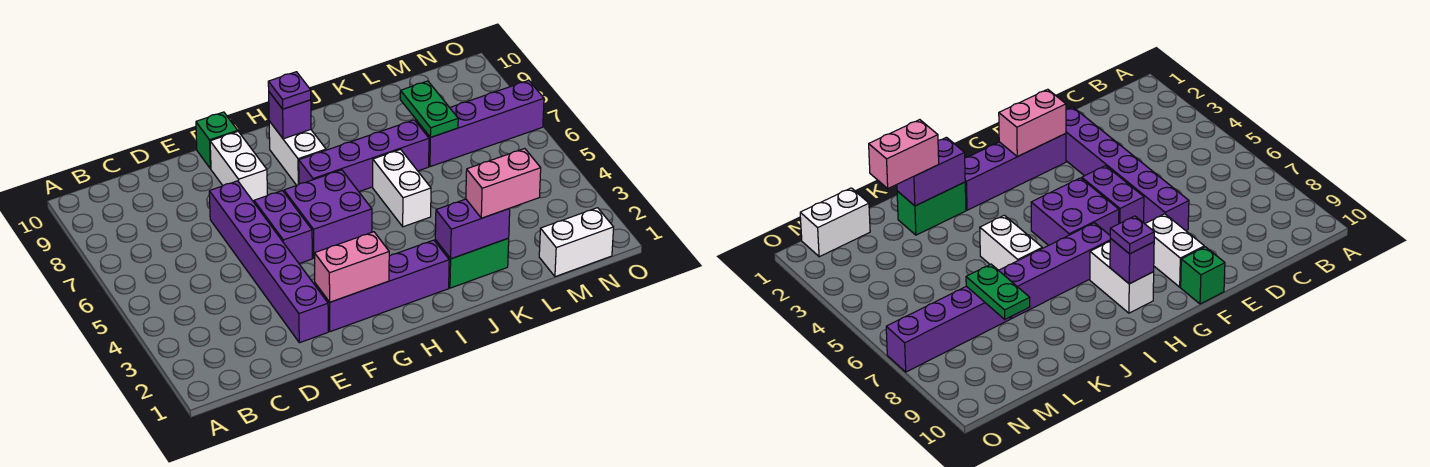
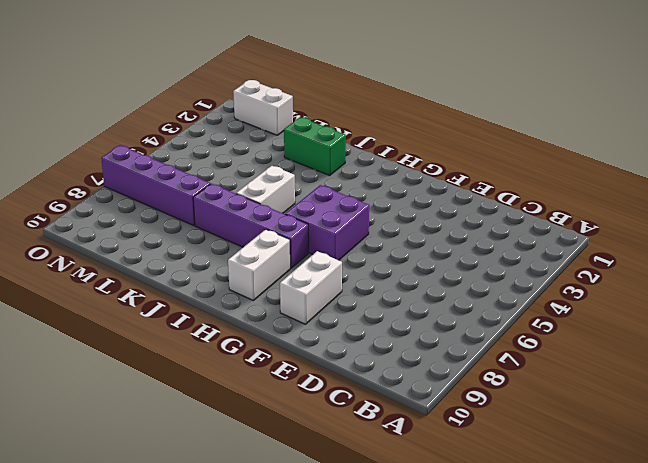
none -> purple brick E2:E7 level 1
none -> purple brick F2:I2 level 1
none -> purple brick F5:F6 level 1

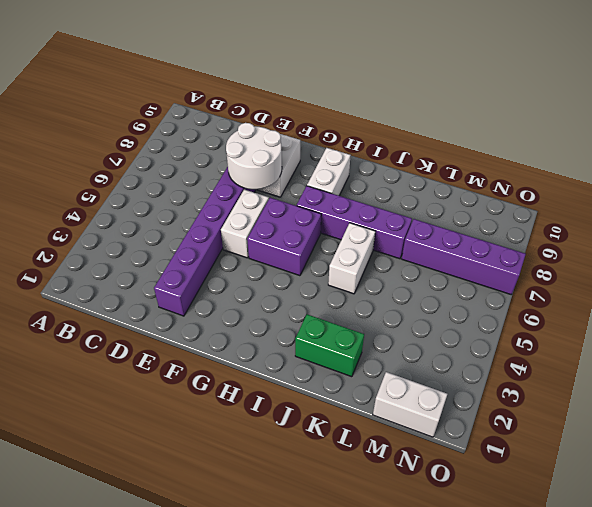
white round brick E7:F8 level 2 -> none
white brick F5:F6 level 1 -> purple brick F5:F6 level 1
none -> purple brick F2:I2 level 1
none -> green brick F10 level 1
none -> pink brick F2:G2 level 2

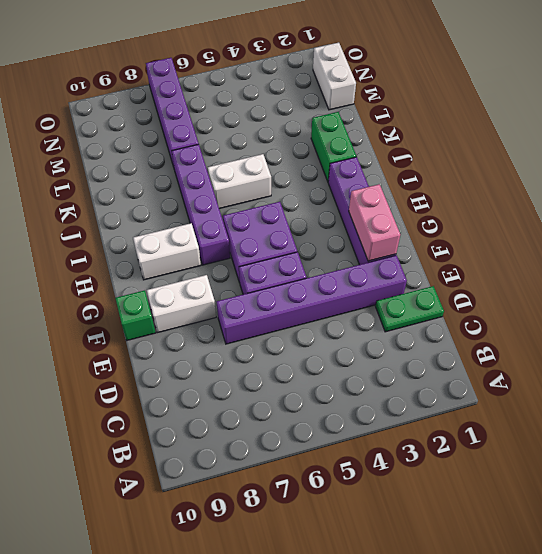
green plate D1:D2 level 1 -> green plate L7:L8 level 2
none -> purple brick H9 level 2
none -> purple brick J2:K2 level 2
none -> purple plate H9 level 3

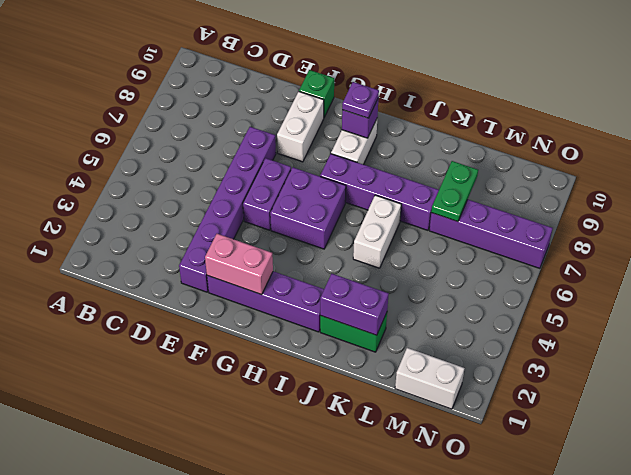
none -> pink brick K2:L2 level 3

